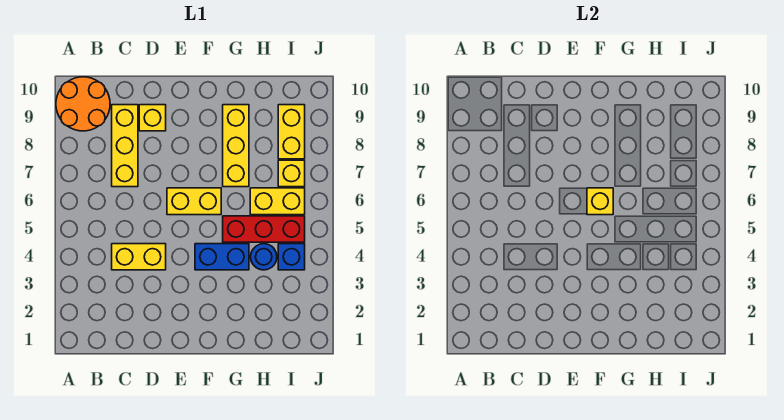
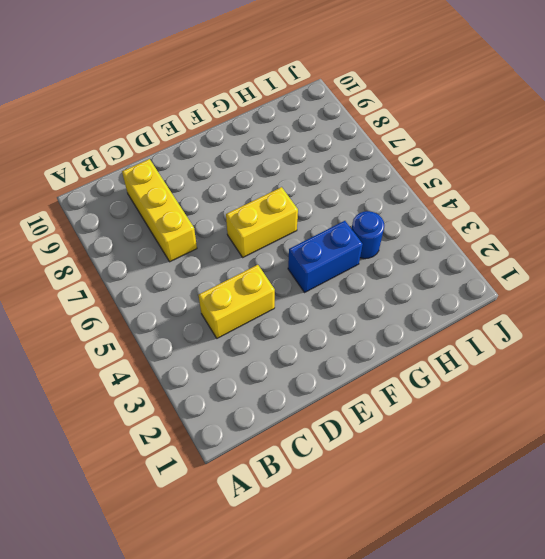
none -> orange round brick A9:B10 level 1
none -> yellow brick D9 level 1
none -> red brick G5:I5 level 1

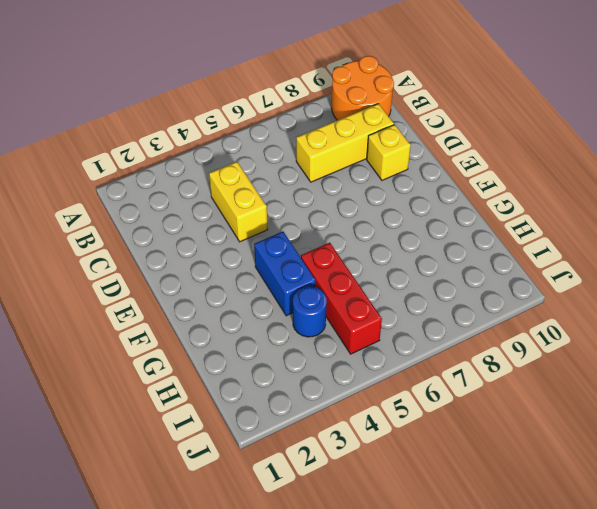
none -> yellow brick E6:F6 level 1
none -> yellow brick G7:G9 level 1
none -> yellow brick H6:I6 level 1

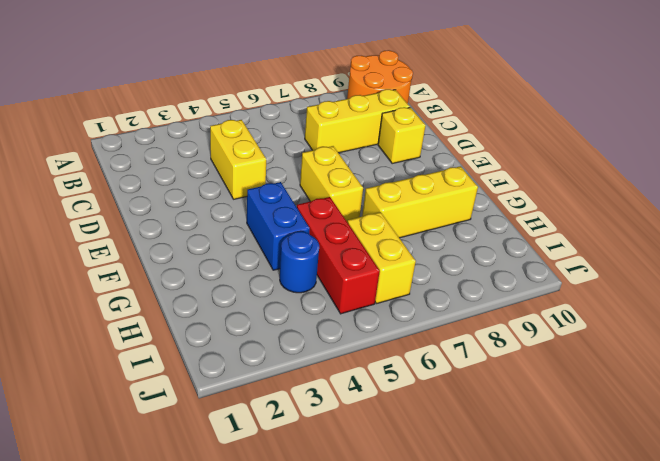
none -> blue brick I4 level 1
none -> yellow brick I7 level 1
none -> yellow brick I8:I9 level 1

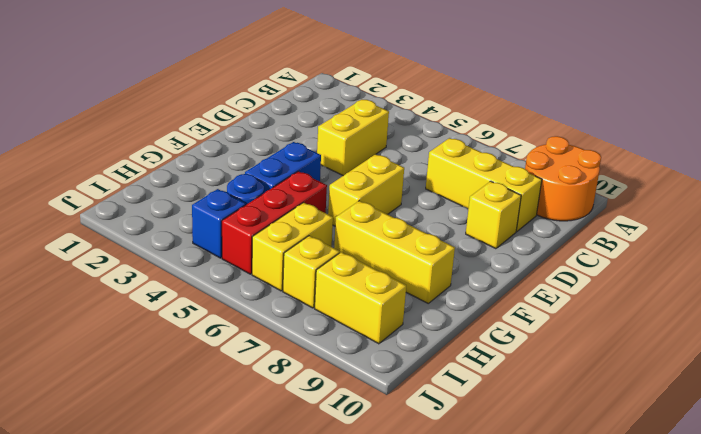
none -> yellow brick F6 level 2

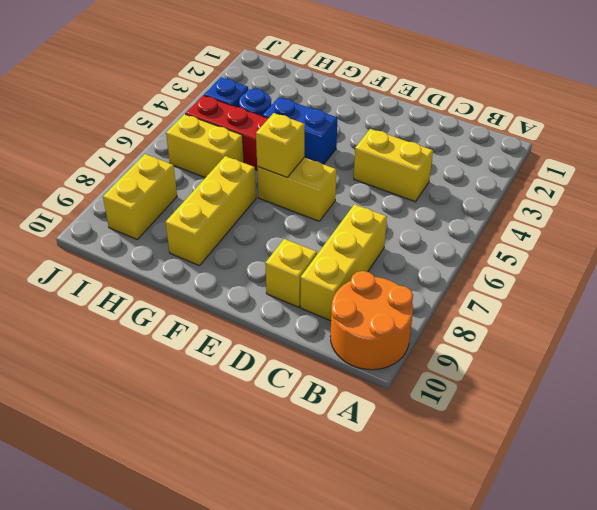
none -> yellow brick I7 level 1

